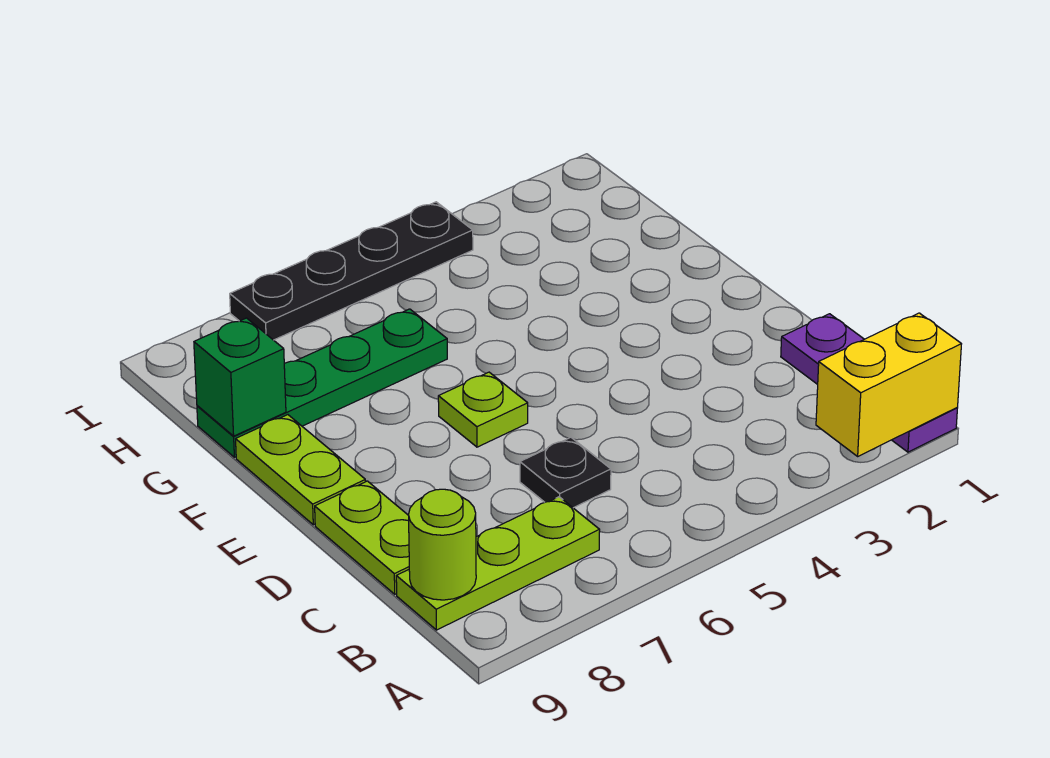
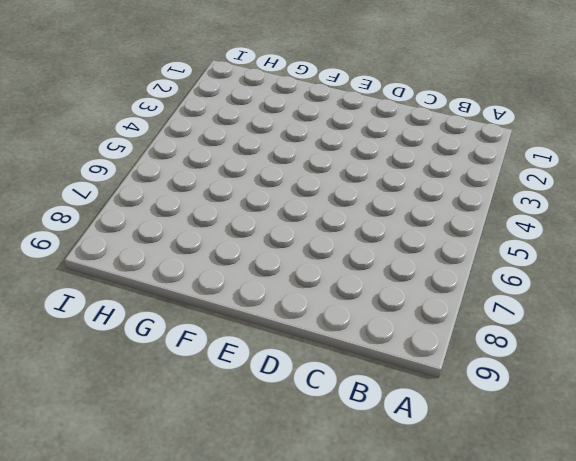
none -> purple plate A1:C1 level 1
none -> lime plate B7:B9 level 1

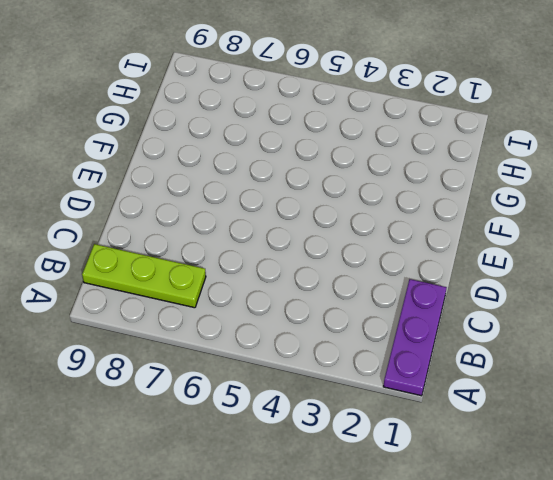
none -> black plate C6 level 1
none -> lime plate C9:D9 level 1

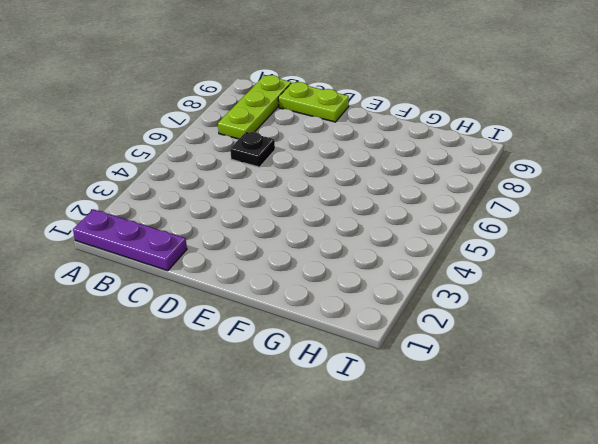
none -> lime plate E6 level 1
none -> lime plate E9:F9 level 1

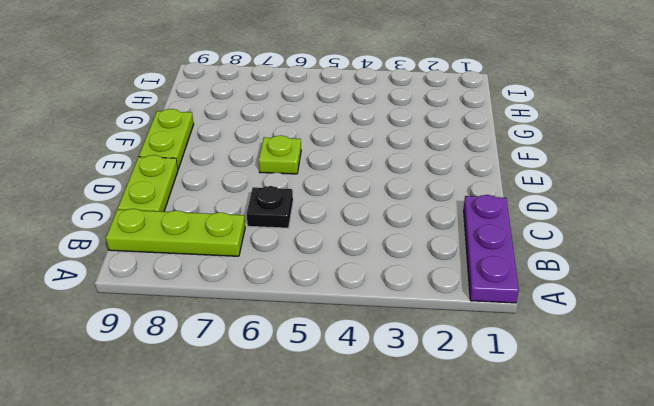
none -> green plate G6:G9 level 1
none -> black plate I4:I7 level 1

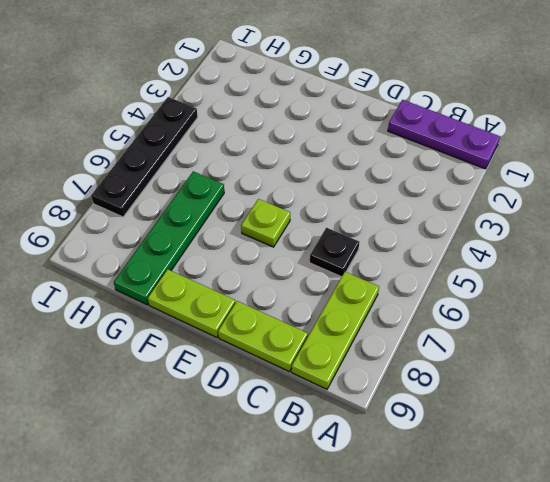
none -> yellow brick A1:A2 level 2
none -> lime round brick B9 level 2

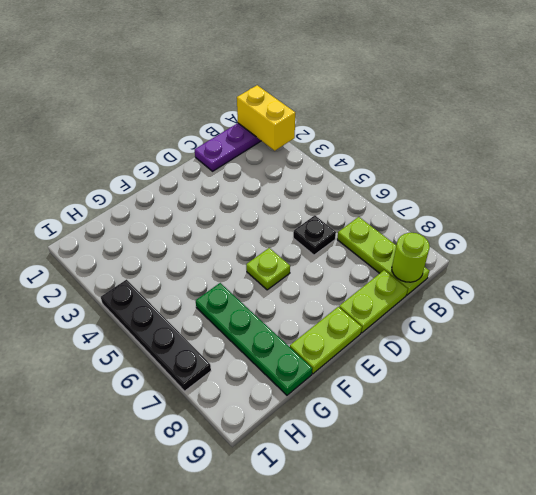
none -> green brick G9 level 2

